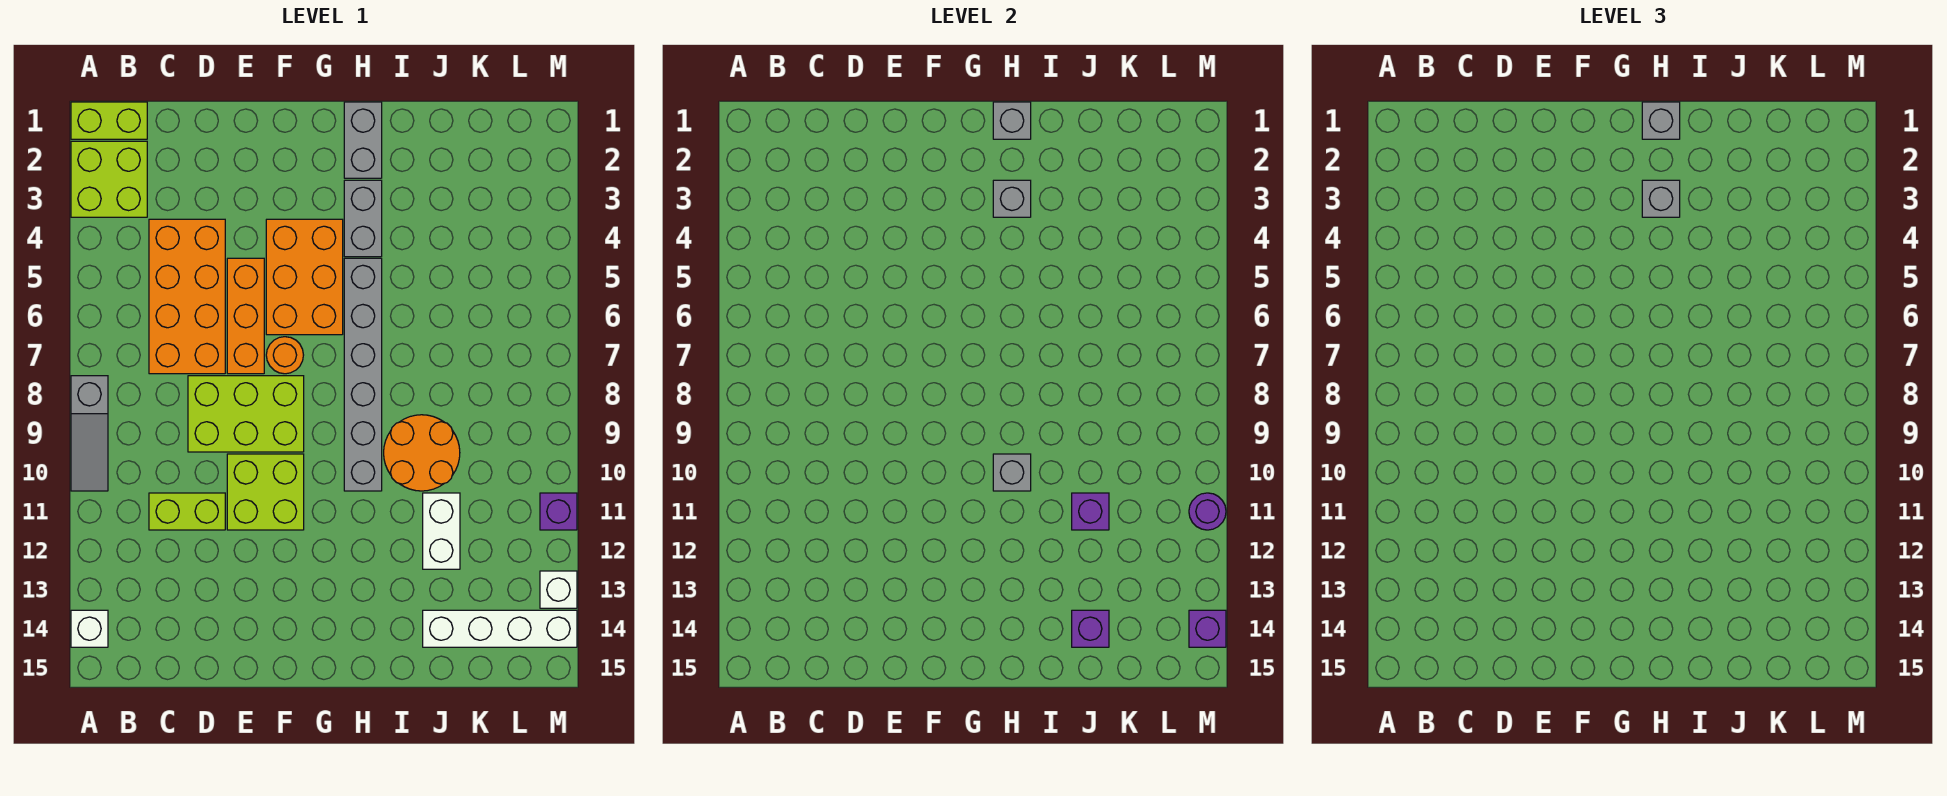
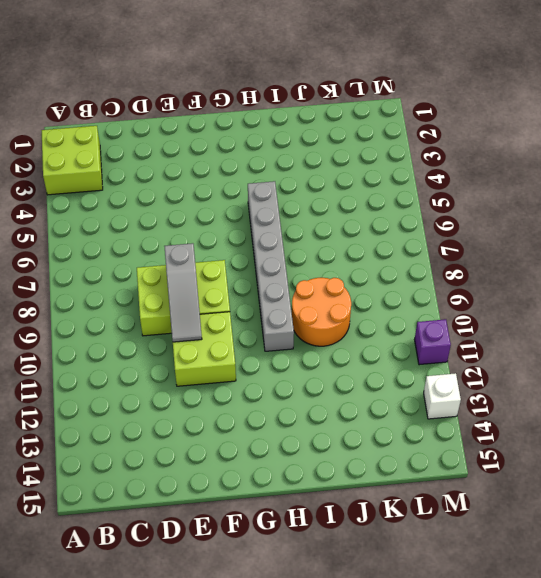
grey slope E8:E10 level 2 top 8 -> grey slope A8:A10 level 1 top 8
none -> lime brick A1:B1 level 1
none -> white brick A14 level 1
none -> orange brick C4:D7 level 1

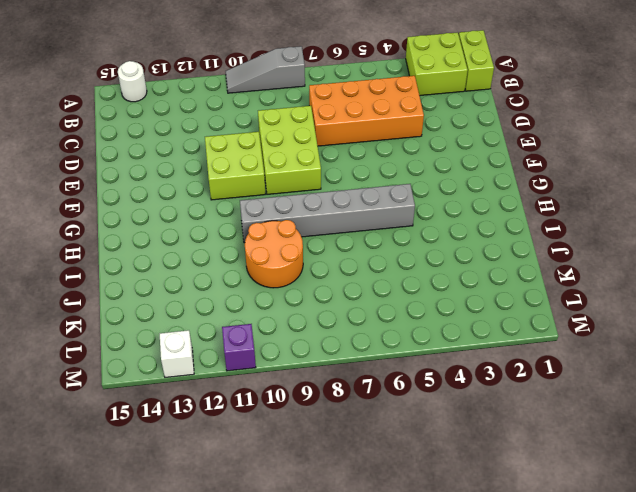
white round brick A14 level 1 -> white brick A14 level 1
none -> lime brick C11:D11 level 1
none -> orange brick E5:E7 level 1
none -> orange brick F4:G6 level 1

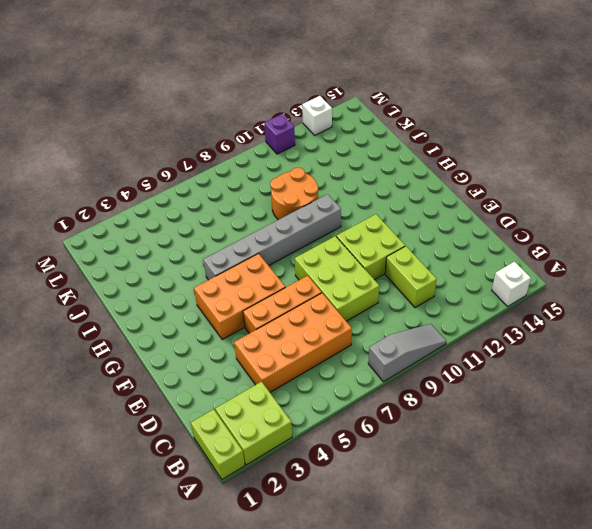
none -> orange round brick F7 level 1
none -> grey brick H1:H2 level 1
none -> grey brick H3:H4 level 1

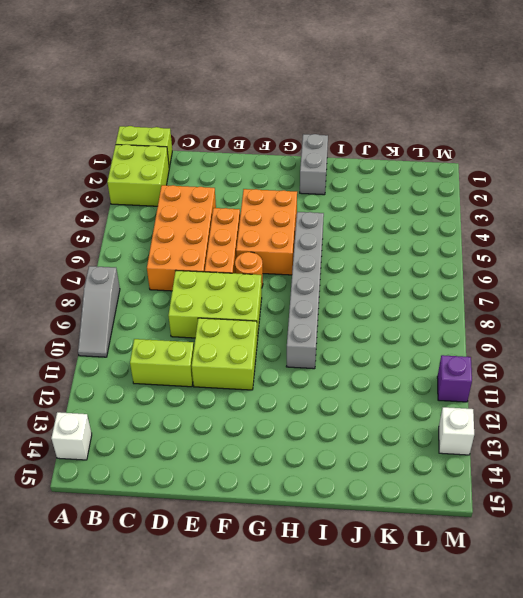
none -> grey brick H3:H4 level 1
none -> orange round brick I9:J10 level 1
none -> white brick J11:J12 level 1

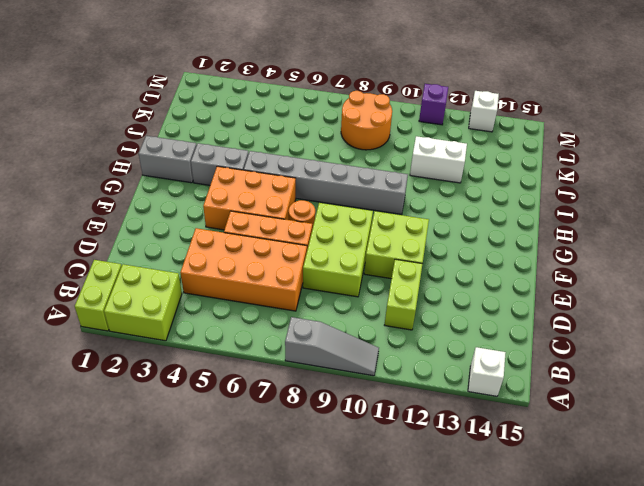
orange round brick K8:L9 level 1 -> orange round brick I9:J10 level 1
none -> white brick J14:M14 level 1
none -> grey brick H1 level 2
none -> grey brick H3 level 2

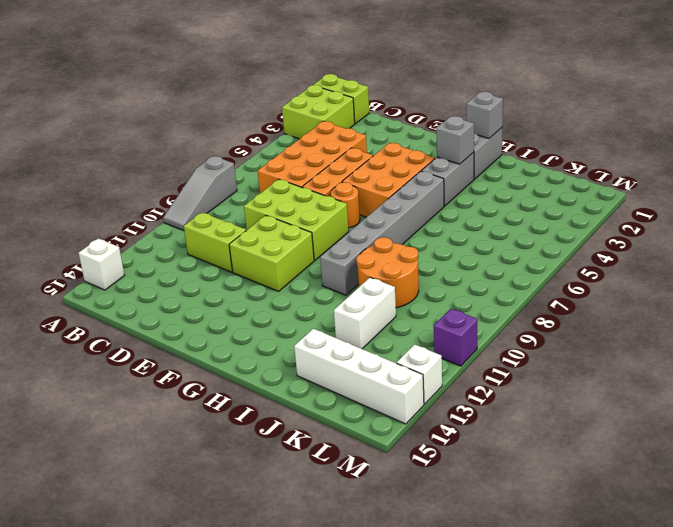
none -> grey brick H10 level 2
none -> purple brick J11 level 2
none -> purple brick J14 level 2

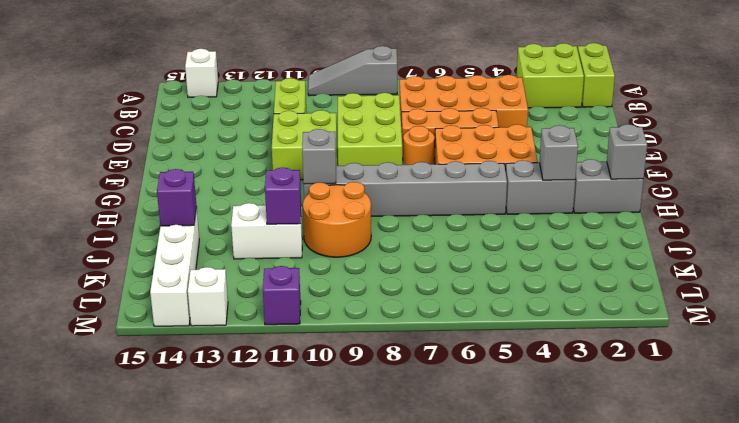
none -> purple round brick M11 level 2
none -> purple brick M14 level 2
none -> grey brick H1 level 3

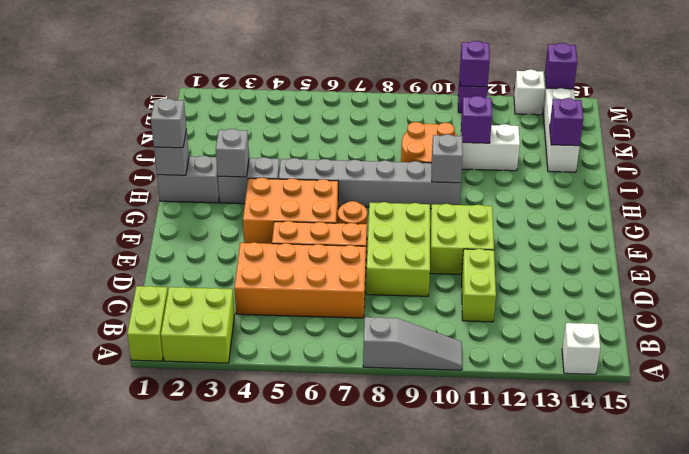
purple brick M11 level 2 -> purple round brick M11 level 2
none -> grey brick H3 level 3

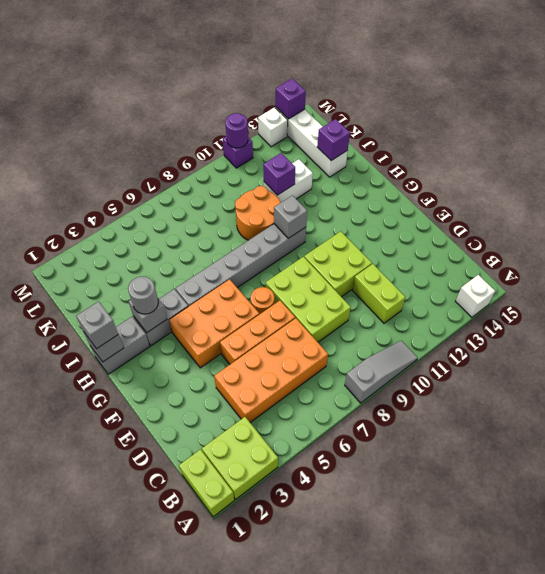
grey round brick H3 level 3 -> grey brick H3 level 3

